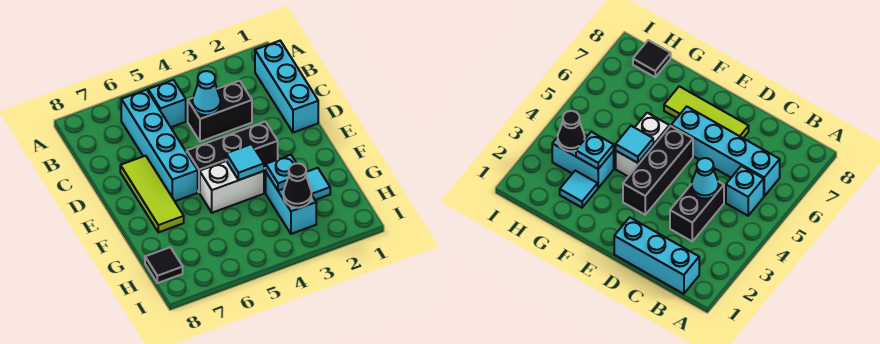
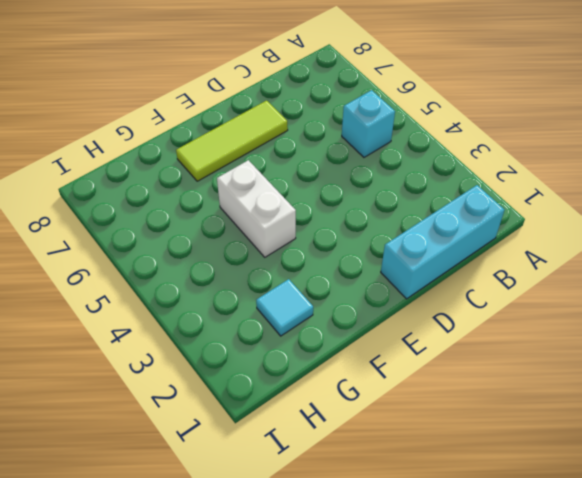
none -> cyan brick B6:E6 level 1
none -> black brick C3:C4 level 1
none -> black brick E3:E5 level 1

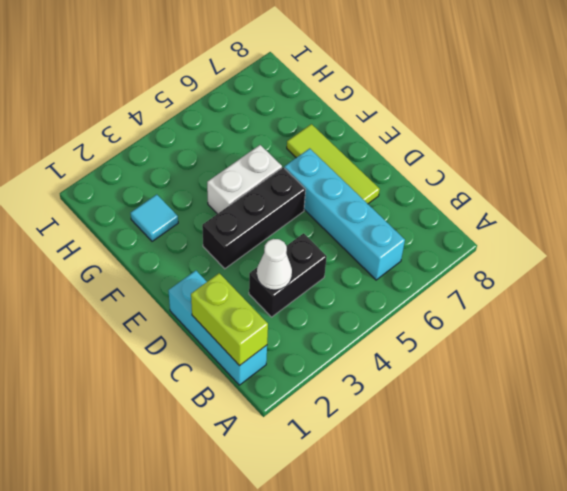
lime brick B1:C1 level 2 -> none
white cone C3 level 2 -> none
none -> cyan brick B5 level 1
none -> cyan brick G3:H3 level 1
none -> black tile H8 level 1

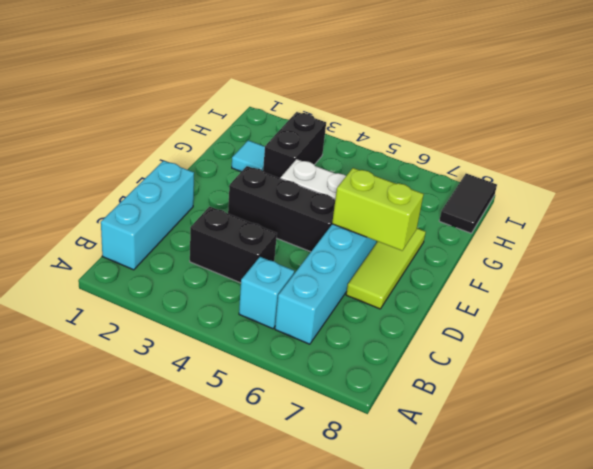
lime brick E6:E7 level 2 -> none
black brick G3:H3 level 1 -> cyan brick G3:H3 level 1
black tile H8:I8 level 1 -> black tile H8 level 1
none -> cyan cone C4 level 2
none -> cyan tile F4 level 2
none -> cyan plate G3 level 2

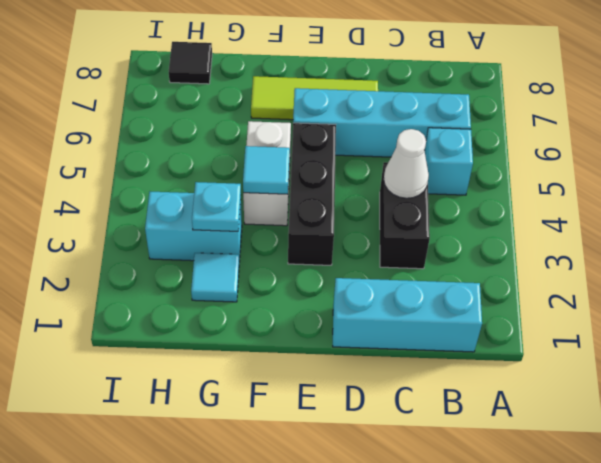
white cone C4 level 2 -> cyan cone C4 level 2
none -> black cone H3 level 2

